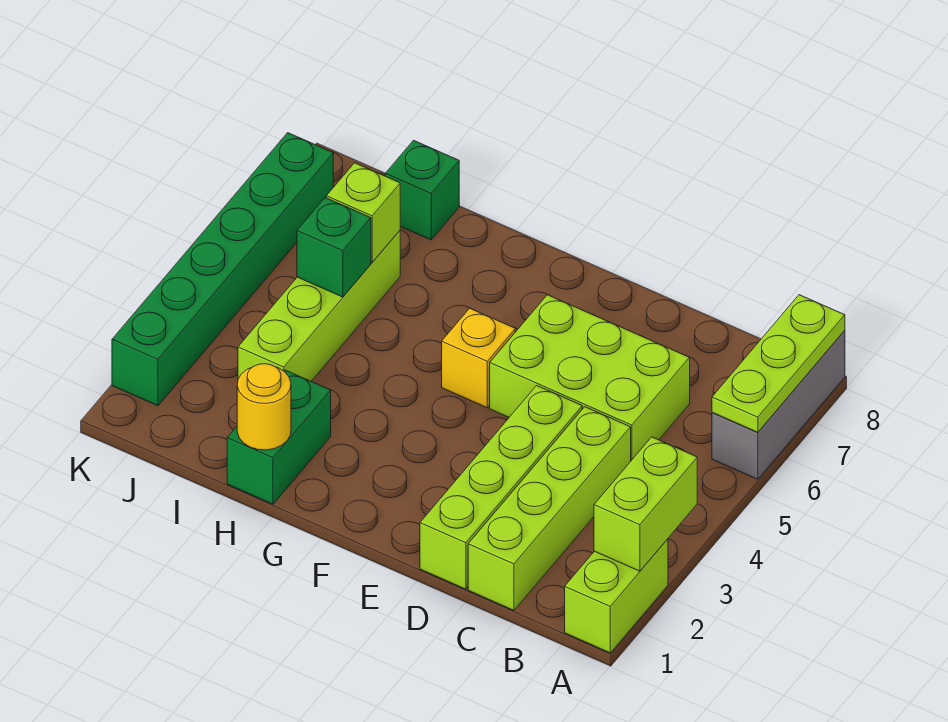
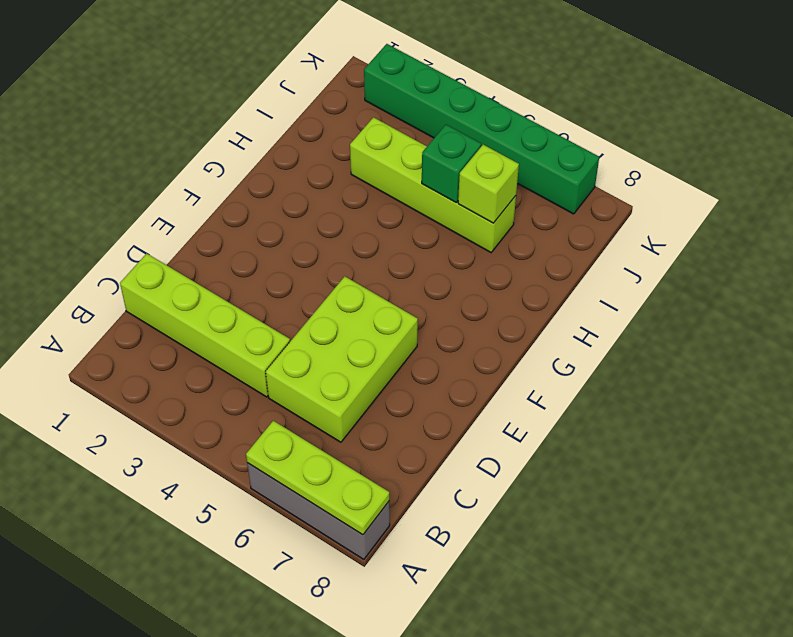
none -> lime brick A1:A2 level 1
none -> lime brick D1:D4 level 1
none -> yellow brick F5 level 1

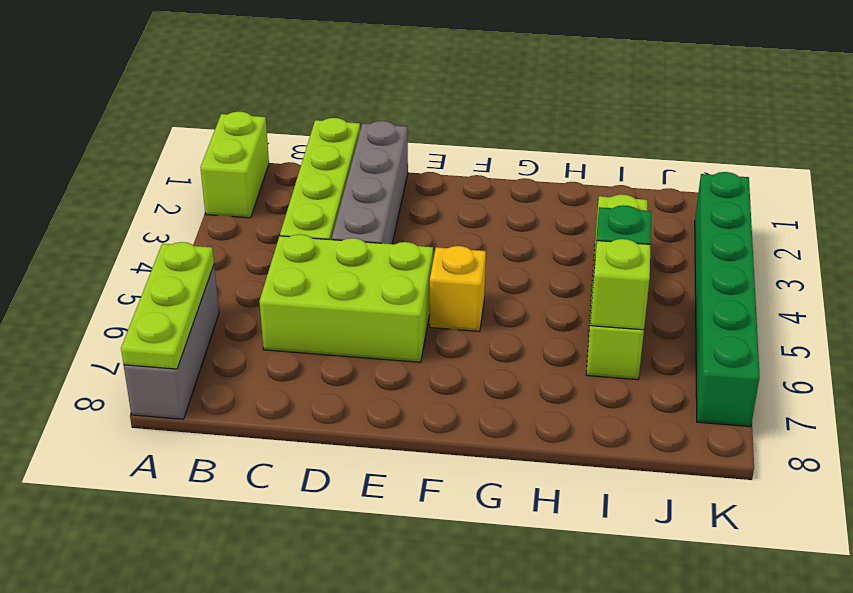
grey brick D1:D4 level 1 -> lime brick D1:D4 level 1
none -> green brick H1:H2 level 1
none -> green brick I8 level 1
none -> lime brick A2:A3 level 2

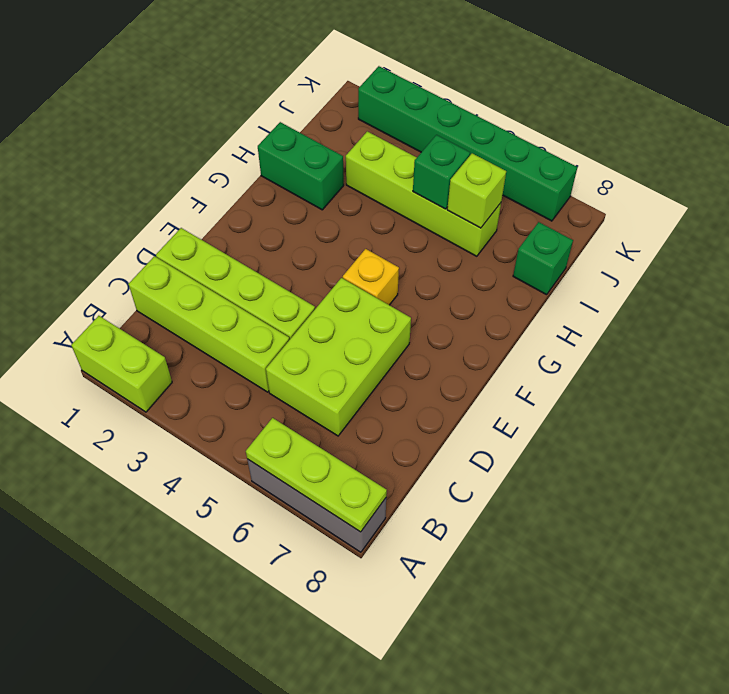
none -> lime brick A2:A3 level 2
none -> yellow round brick H1 level 2

